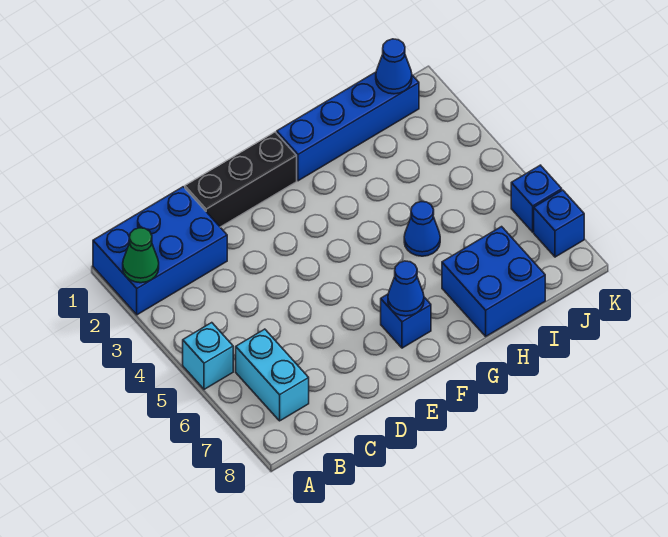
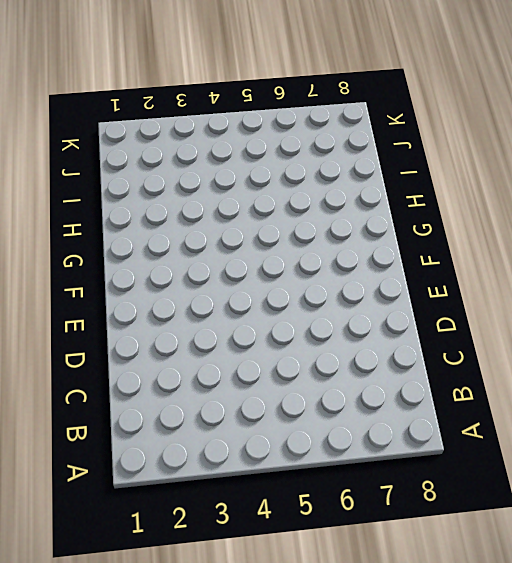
none -> blue brick A1:C2 level 1
none -> cyan brick A5 level 1
none -> cyan brick B6:B7 level 1

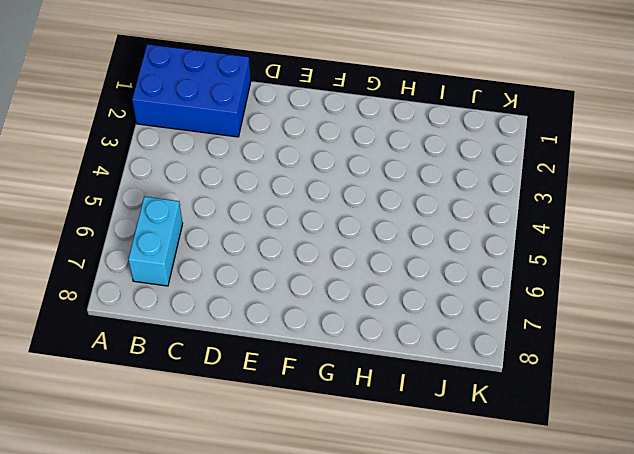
none -> cyan brick A5 level 1
none -> black brick D1:F1 level 1
none -> blue brick F7 level 1

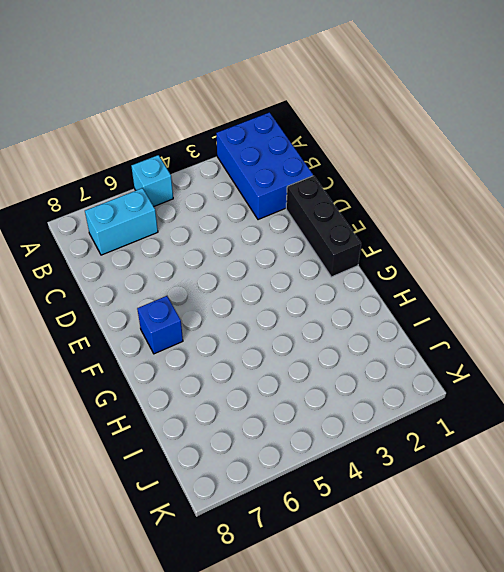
none -> blue brick G1:J1 level 1
none -> blue cone H5 level 1
none -> blue brick H7:I8 level 1

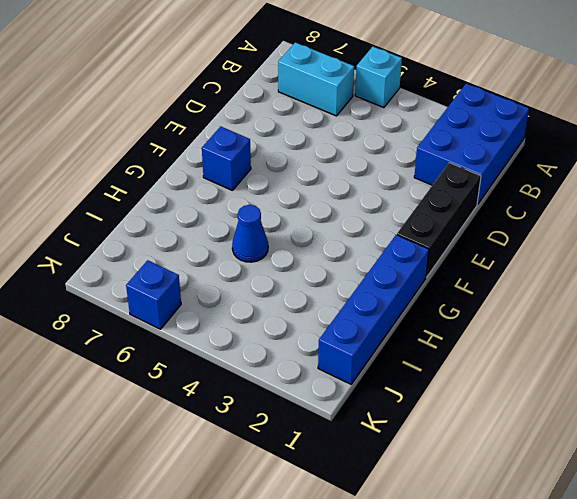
none -> blue brick H7:I8 level 1
none -> blue brick K7 level 1
none -> green cone A2 level 2

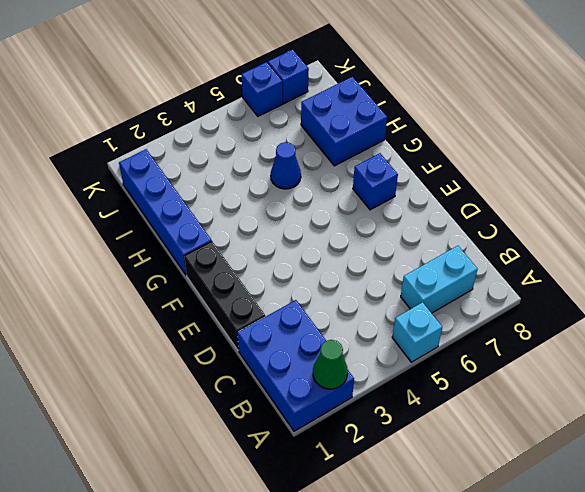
none -> blue cone F7 level 2
none -> blue cone J1 level 2

